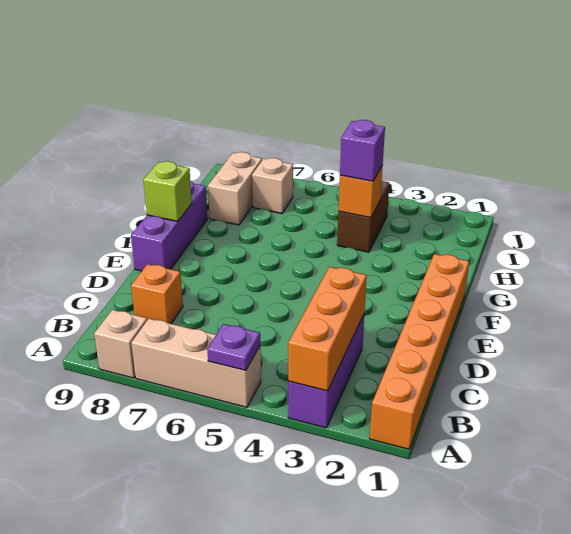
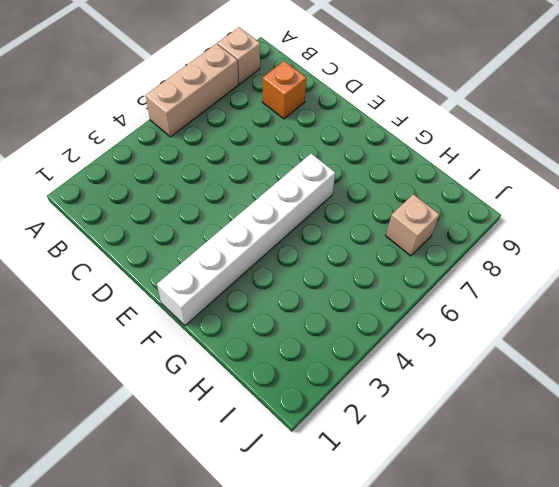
white brick F1:F6 level 1 -> orange brick A1:F1 level 1
none -> purple brick A3:C3 level 1
none -> purple brick E9:G9 level 1
none -> brown brick H4:I4 level 1

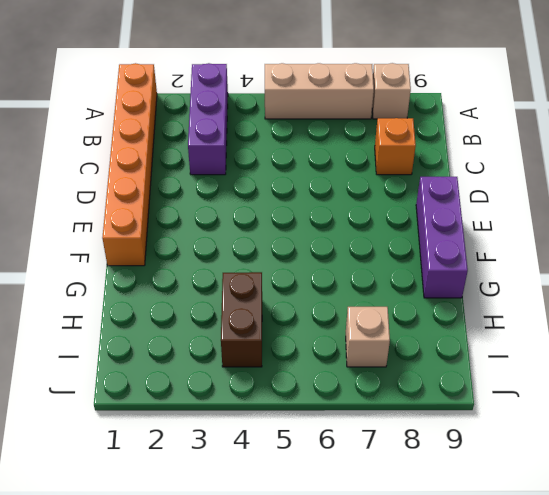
none -> tan brick H8:I8 level 1
none -> orange brick A3:C3 level 2
none -> purple plate A5 level 2

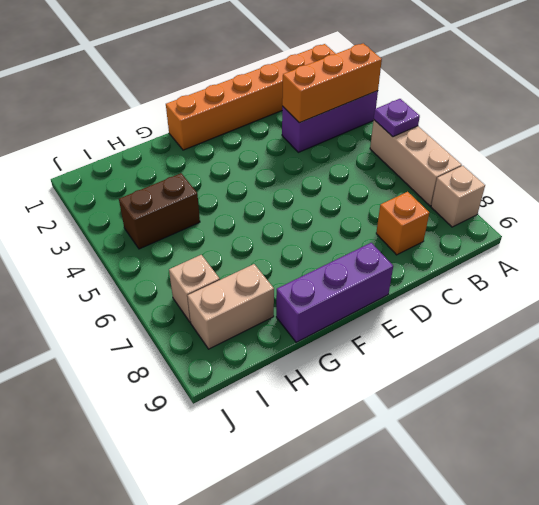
none -> lime brick F9 level 2
none -> orange brick H4 level 2
none -> purple brick H4 level 3

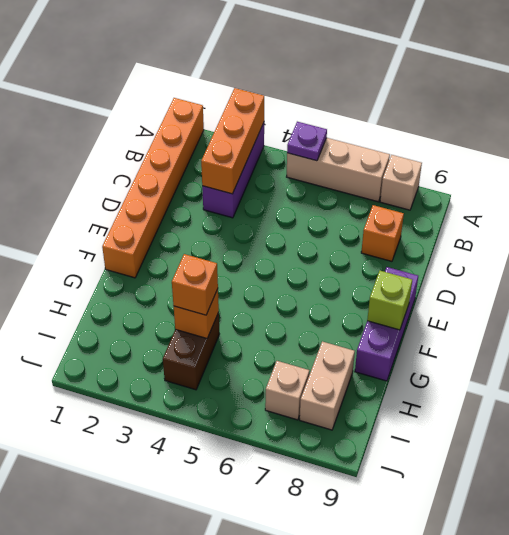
orange brick H4 level 3 -> purple brick H4 level 3

